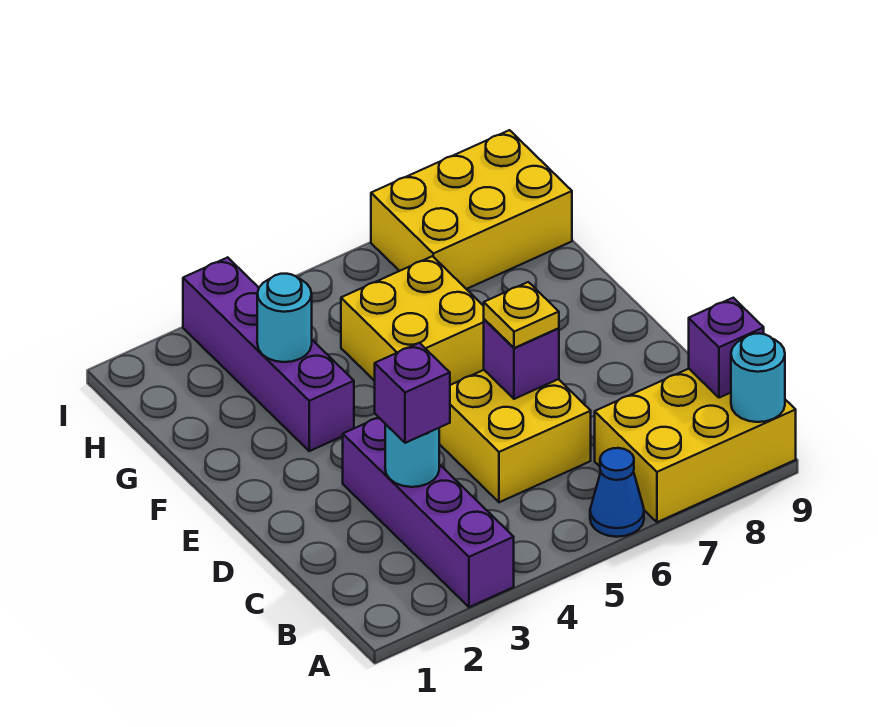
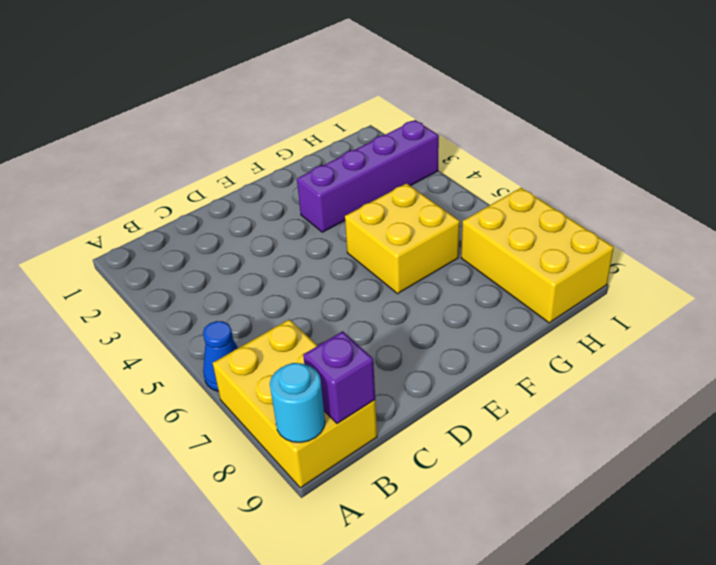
none -> purple brick A3:D3 level 1
none -> yellow brick C5:D6 level 1
none -> cyan round brick C3 level 2

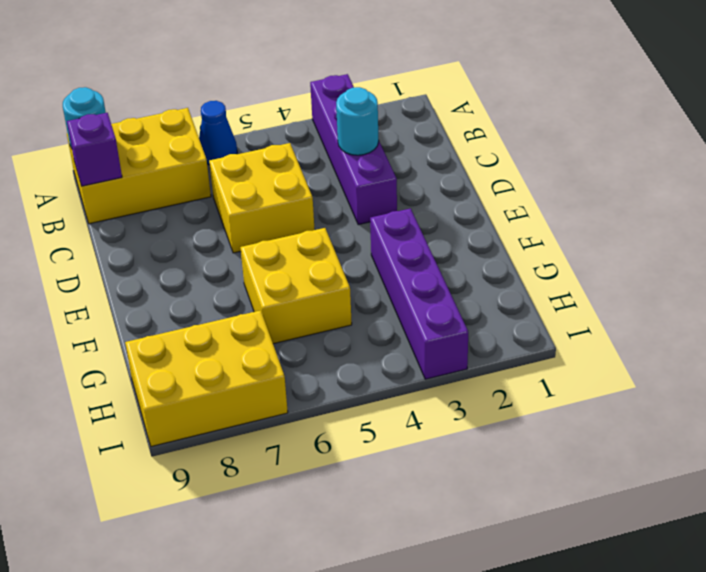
none -> purple brick D6 level 2
none -> cyan round brick G3 level 2
none -> purple brick C3 level 3

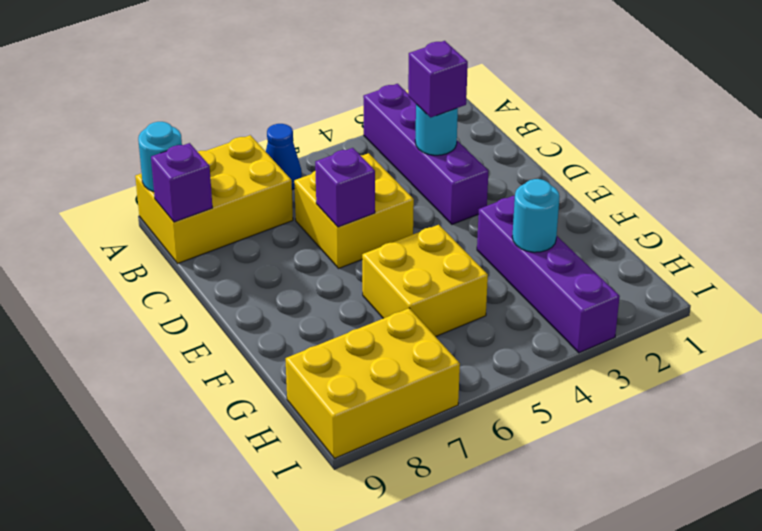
none -> yellow plate D6 level 3

